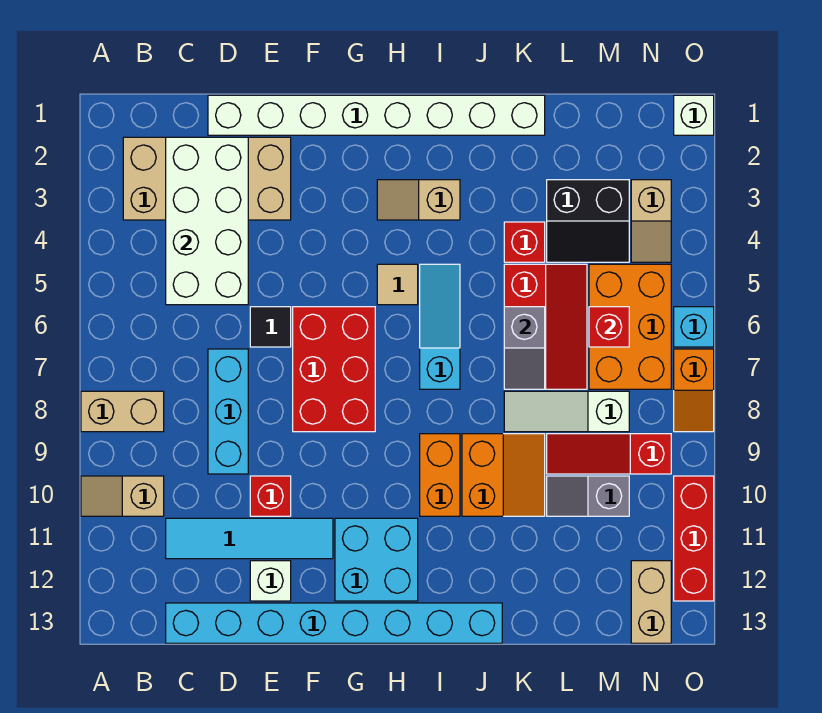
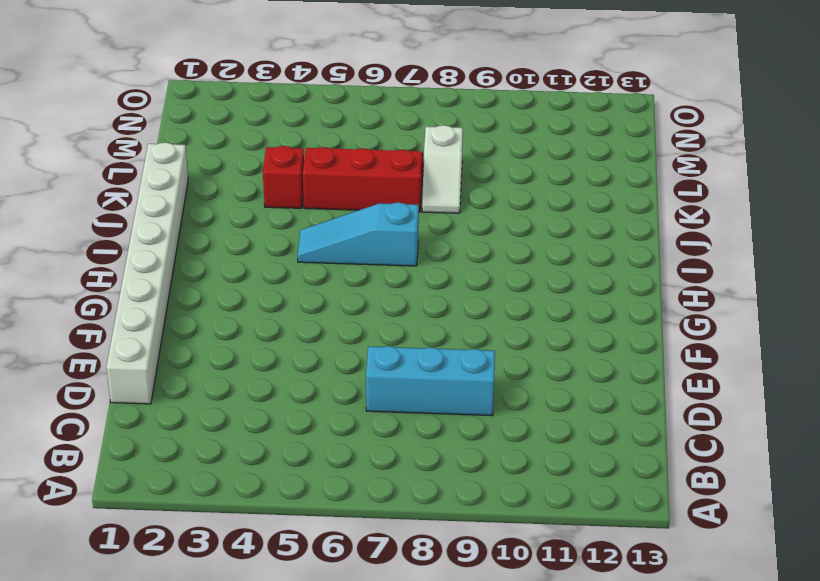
white slope K8:L8 level 1 top L -> white slope K8:M8 level 1 top M
none -> tan brick A8:B8 level 1
none -> tan slope A10:B10 level 1 top B
none -> tan brick B2:E3 level 1
none -> cyan tile C11:F11 level 1

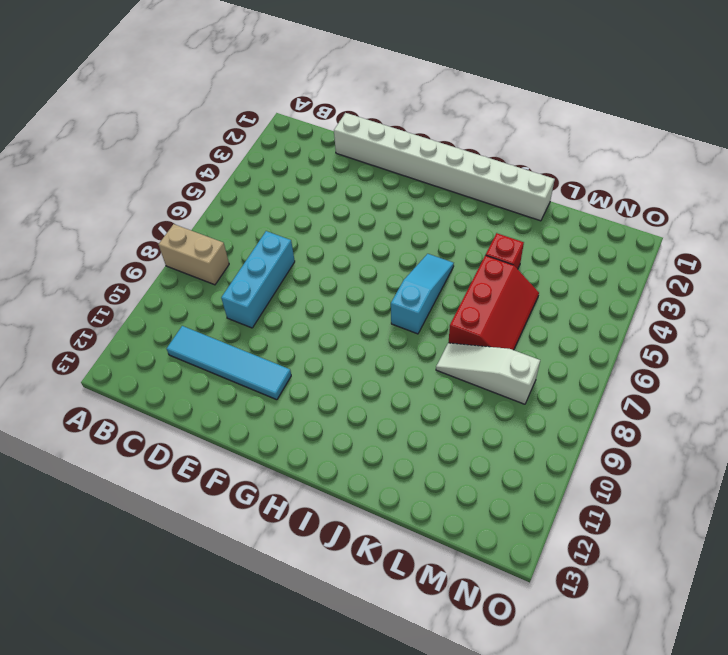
none -> tan slope A10:B10 level 1 top B
none -> tan brick B2:E3 level 1
none -> cyan brick C13:J13 level 1
none -> black tile E6 level 1

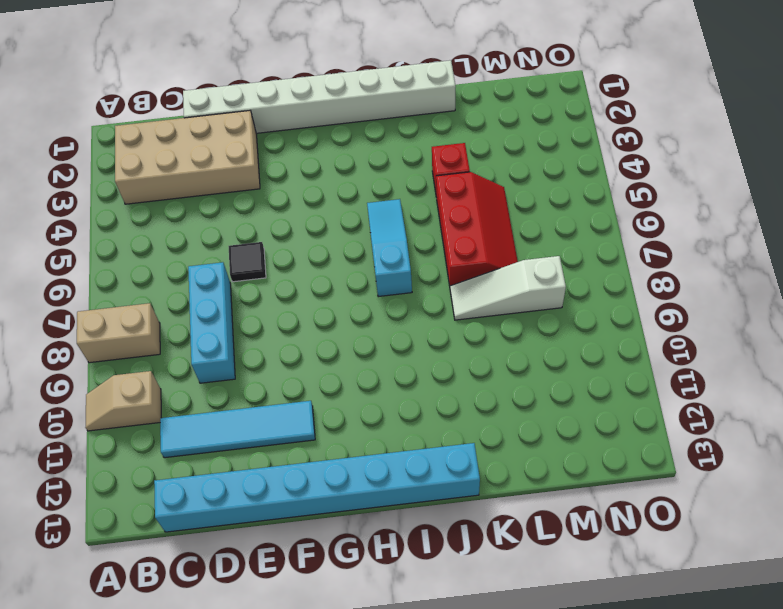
none -> red brick E10 level 1
none -> white brick E12 level 1
none -> red brick F6:G8 level 1
none -> cyan brick G11:H12 level 1

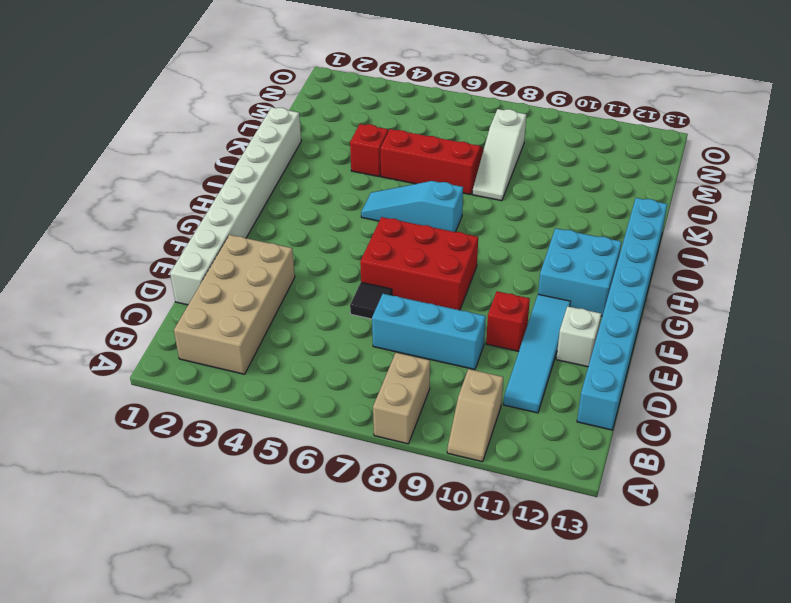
none -> tan slope H3:I3 level 1 top I
none -> tan tile H5 level 1
none -> orange brick I9:I10 level 1
none -> orange slope J9:K10 level 1 top J

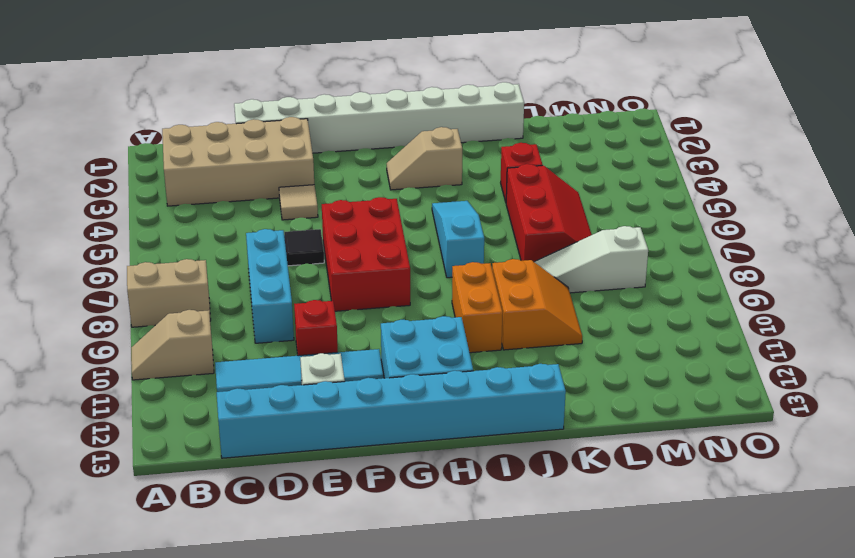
tan tile E4 level 1 -> tan tile H5 level 1
none -> black slope L3:M4 level 1 top 3
none -> red slope L9:N9 level 1 top N
none -> grey slope L10:M10 level 1 top M
none -> orange brick M5:N7 level 1

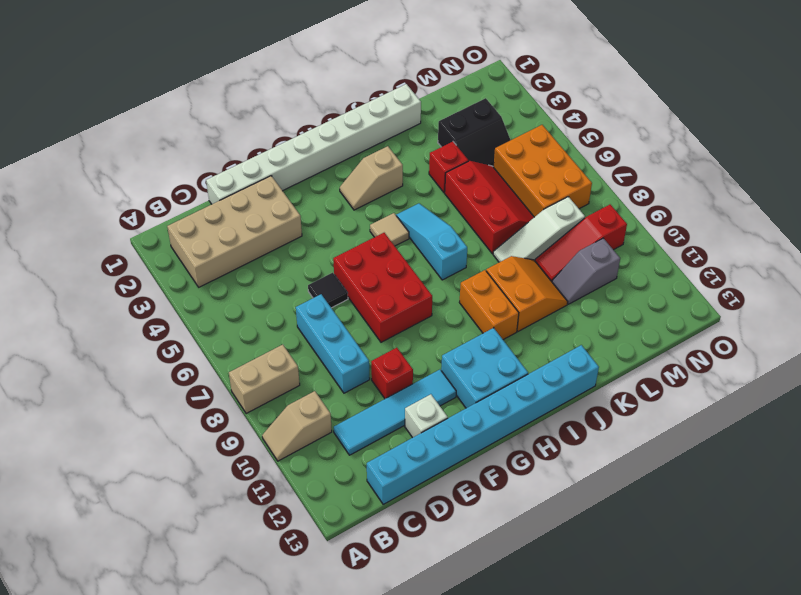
none -> tan slope N3:N4 level 1 top 3
none -> tan brick N12:N13 level 1
none -> white brick O1 level 1
none -> cyan brick O6 level 1

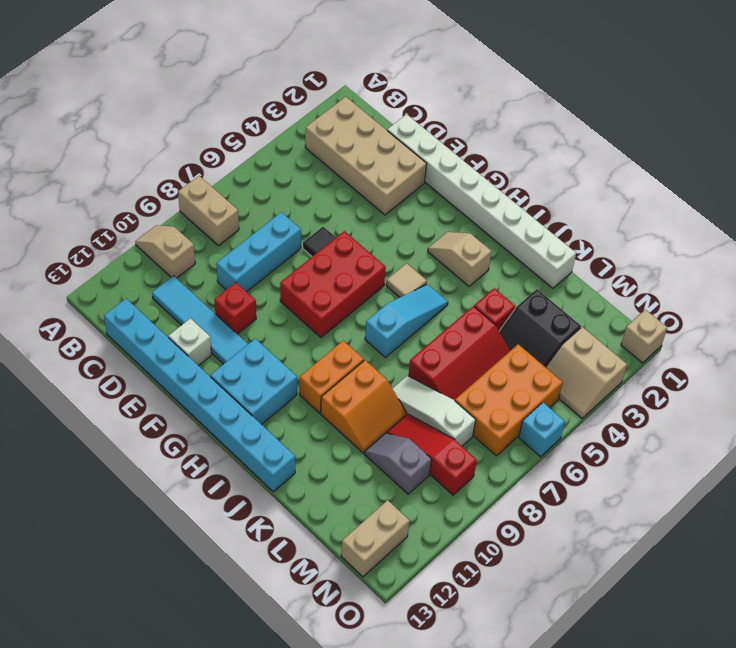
tan slope N3:O4 level 1 top 3 -> tan slope N3:N4 level 1 top 3
tan brick O1 level 1 -> white brick O1 level 1
none -> orange slope O7:O8 level 1 top 7
none -> red brick O10:O12 level 1
none -> white brick C2:D5 level 2
none -> grey slope K6:K7 level 2 top 6

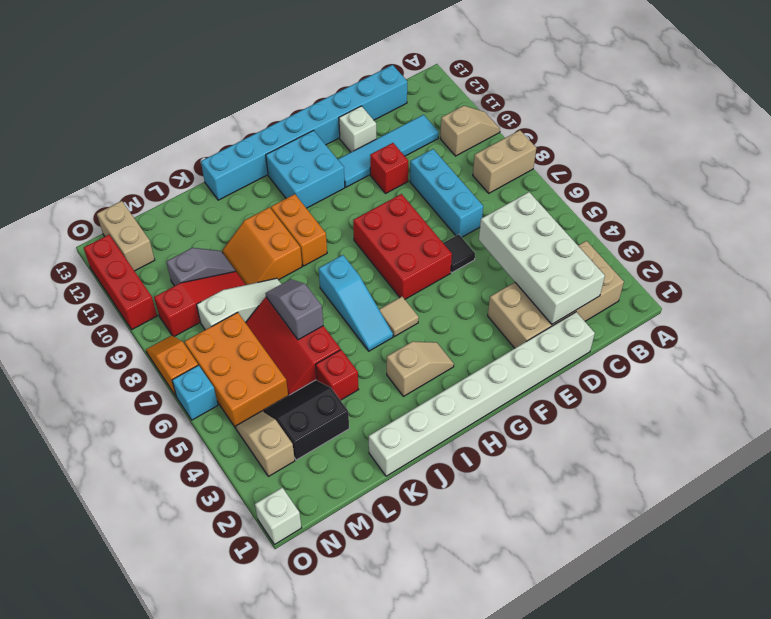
none -> red brick M6 level 2

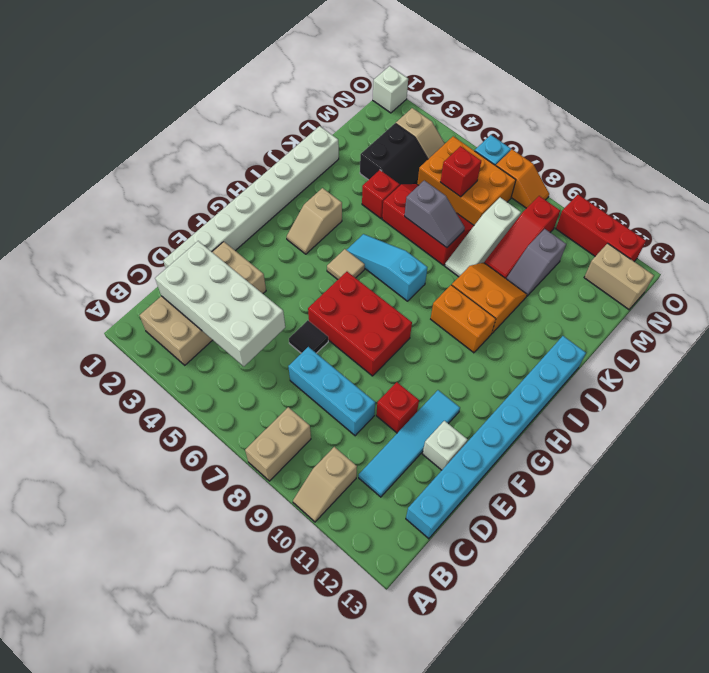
none -> cyan brick G11:H12 level 1

